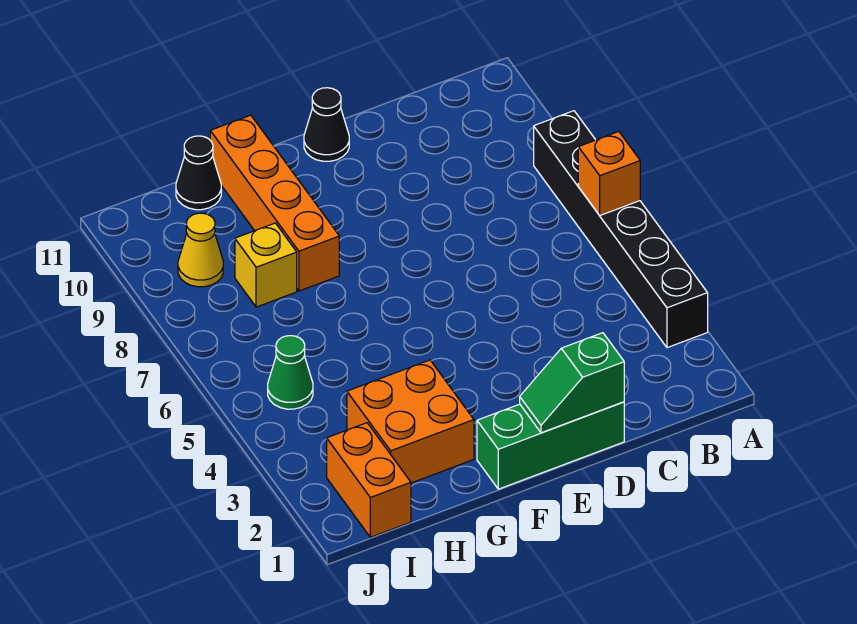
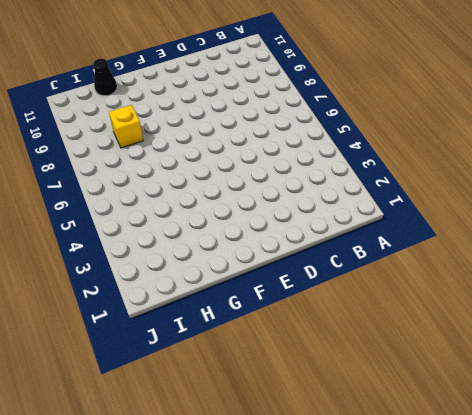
none -> black brick A3:A8 level 1
none -> green brick D1:F1 level 1
none -> black cone E11 level 1

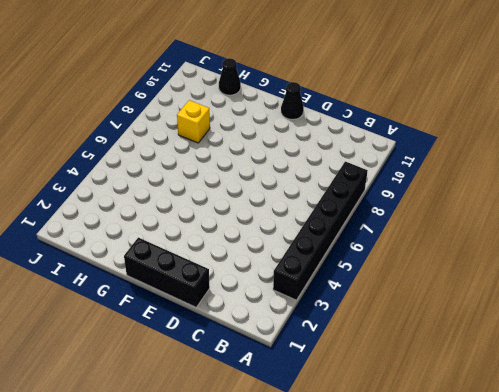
black brick D1:F1 level 1 -> green brick D1:F1 level 1
none -> orange brick G2:H3 level 1
none -> orange brick G8:G11 level 1
none -> orange brick I1:I2 level 1

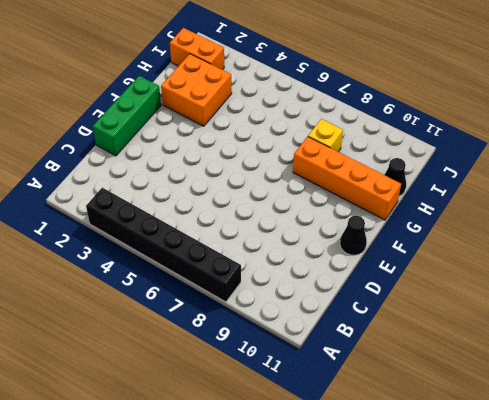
none -> green cone I5 level 1
none -> yellow cone I9 level 1
none -> orange brick A6 level 2

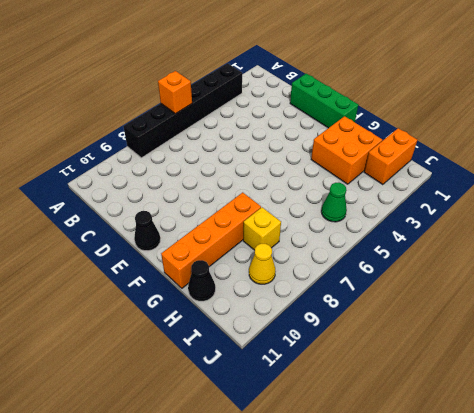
none -> green slope D1:E1 level 2 top D

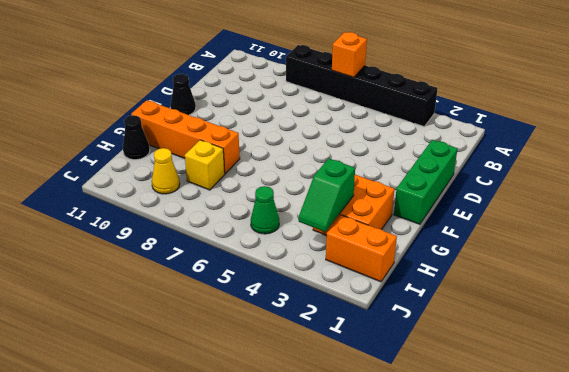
green slope H3:I3 level 2 top H -> green slope D1:E1 level 2 top D

